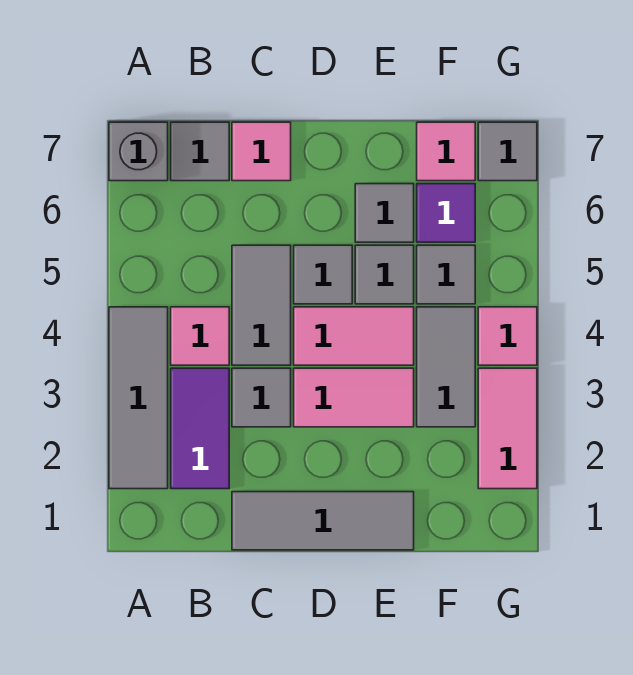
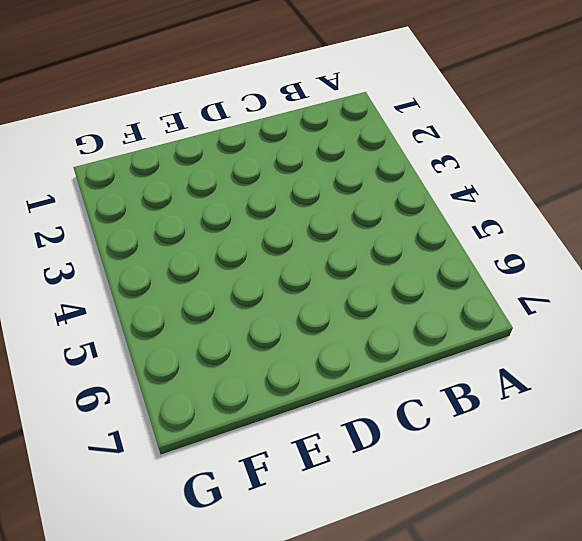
none -> grey tile A2:A4 level 1
none -> grey brick A7 level 1
none -> purple tile B2:B3 level 1

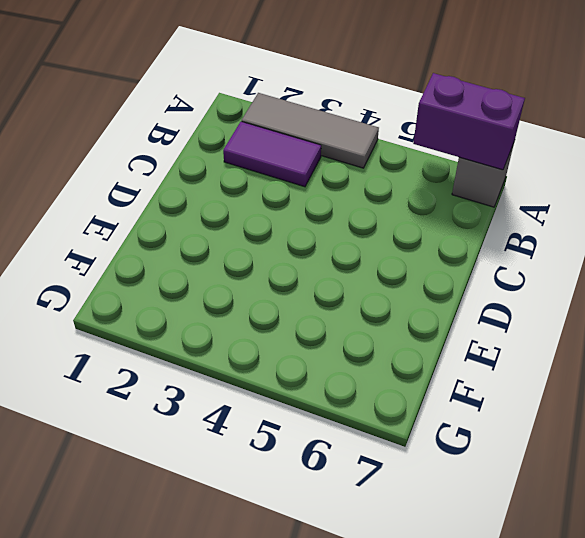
purple brick A6:A7 level 2 -> none
none -> pink tile B4 level 1
none -> grey tile B7 level 1
none -> grey tile C1:E1 level 1

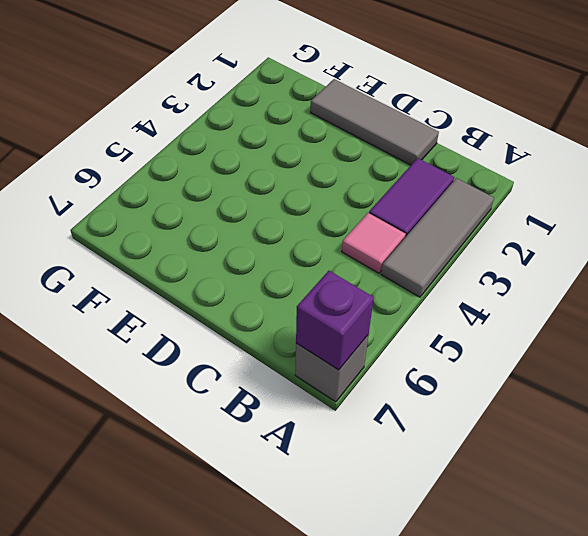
purple brick A7 level 2 -> none
none -> grey tile B7 level 1
none -> grey tile C3 level 1
none -> grey tile C4:C5 level 1

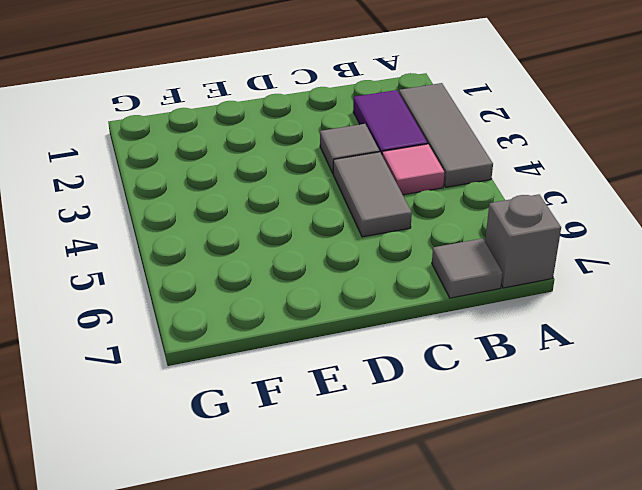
none -> grey tile C1:E1 level 1
none -> pink tile C7 level 1
none -> pink tile D3:E3 level 1

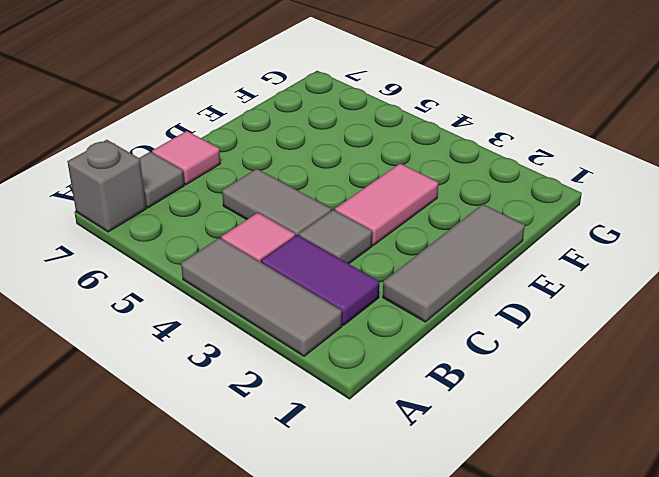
none -> pink tile D4:E4 level 1
none -> grey tile D5 level 1
none -> grey tile E5 level 1

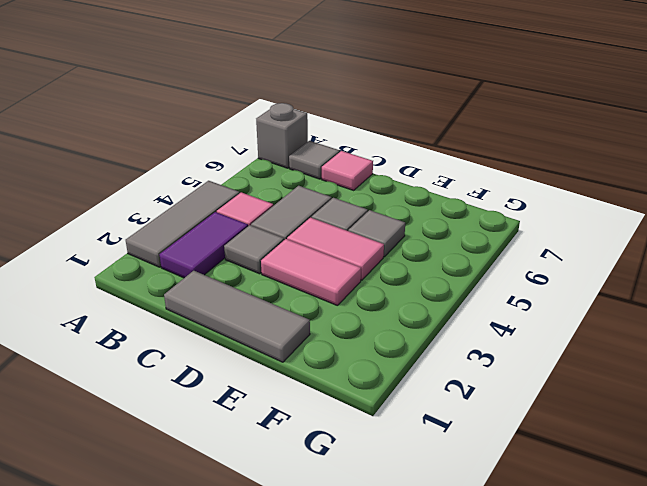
none -> grey tile E6 level 1
none -> grey tile F3:F4 level 1
none -> grey tile F5 level 1

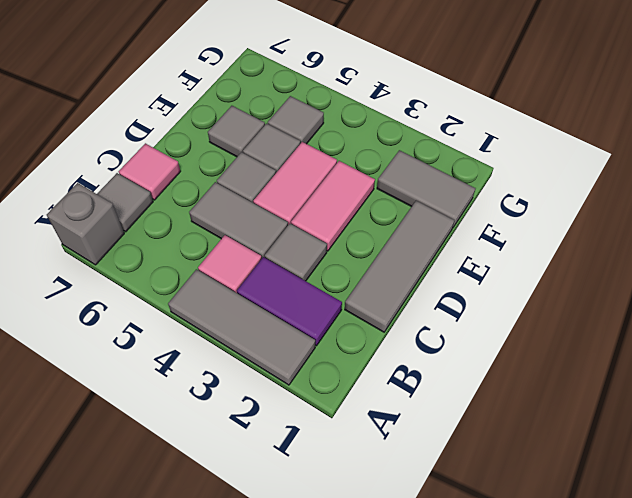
grey tile F1:F2 level 1 -> grey tile F3:F4 level 1
none -> purple tile F6 level 1
none -> pink tile F7 level 1
none -> pink tile G2:G3 level 1

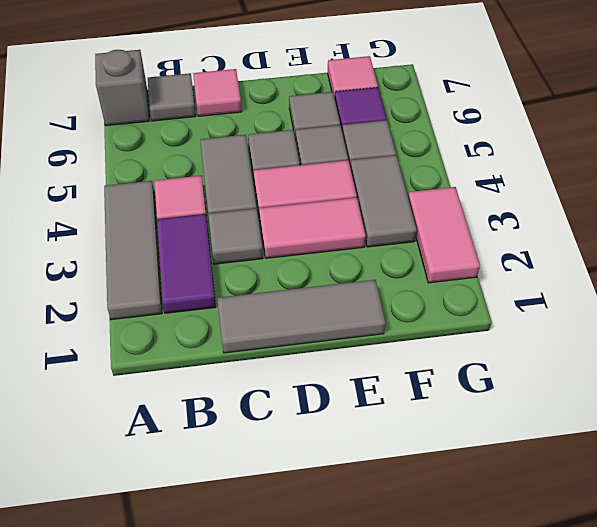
none -> pink tile G4 level 1
none -> grey tile G7 level 1

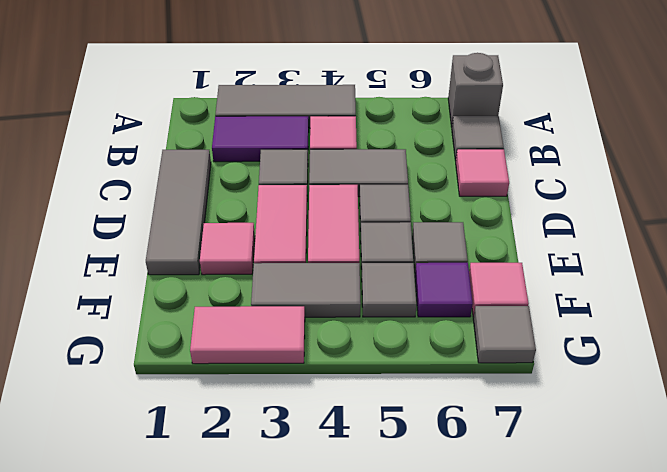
pink tile E2 level 1 -> pink tile G4 level 1

